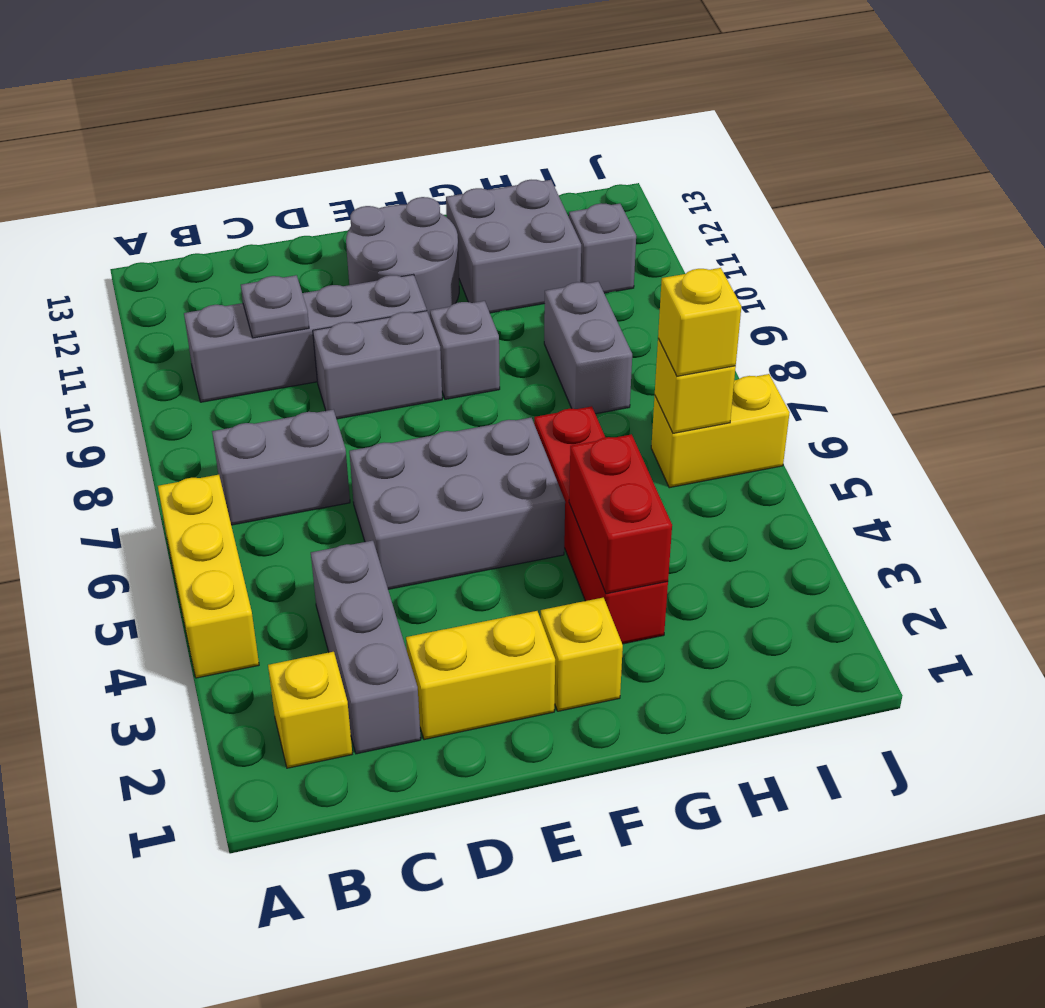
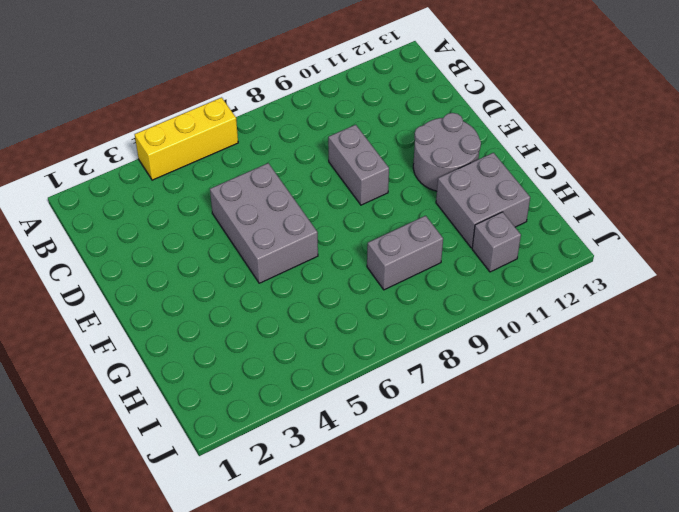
none -> yellow brick B2 level 1
none -> grey brick B7:C7 level 1
none -> grey brick B10:E10 level 1

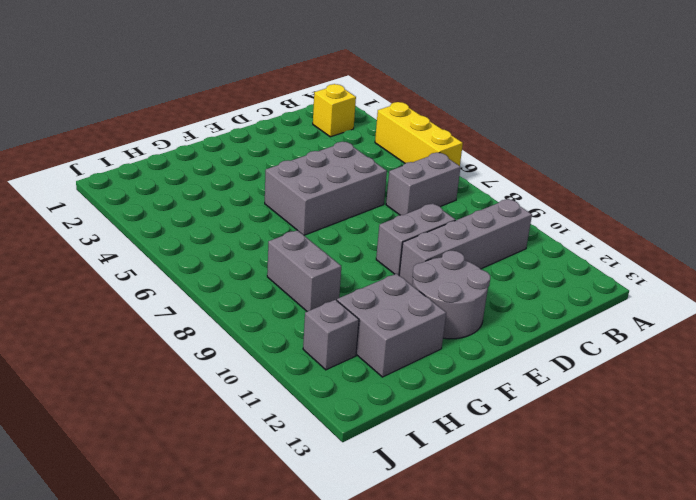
none -> grey brick C2:C4 level 1
none -> yellow brick D2:E2 level 1
none -> yellow brick F2 level 1

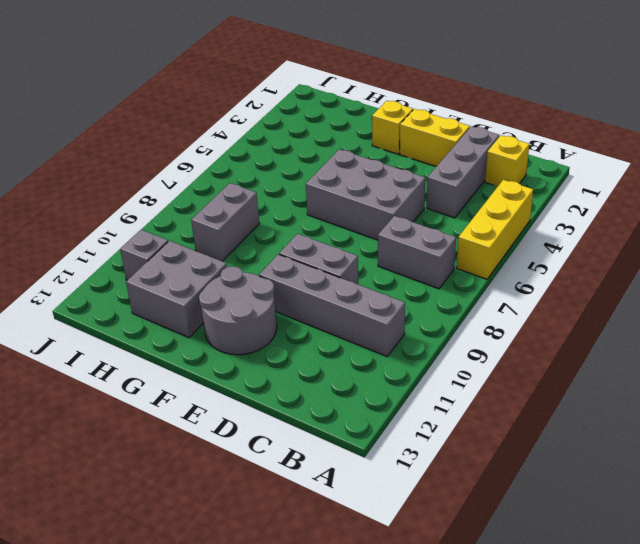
none -> grey brick F9 level 1
none -> red brick G3:G6 level 1
none -> yellow brick I6:J6 level 1

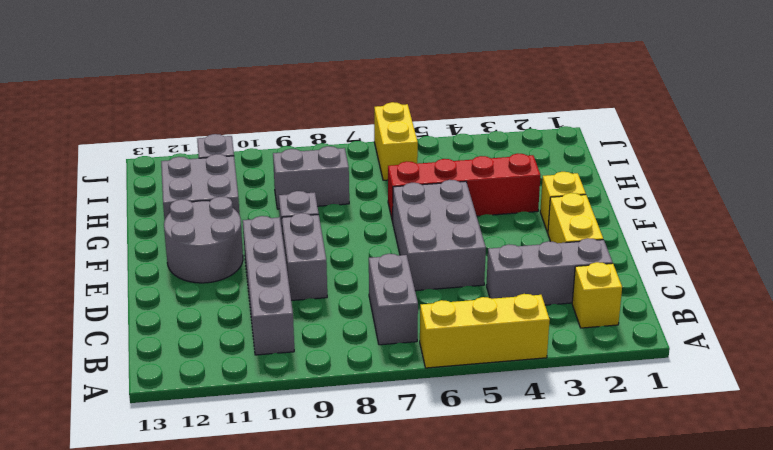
none -> grey plate C10 level 2
none -> red brick G3:G4 level 2
none -> yellow brick I6 level 2

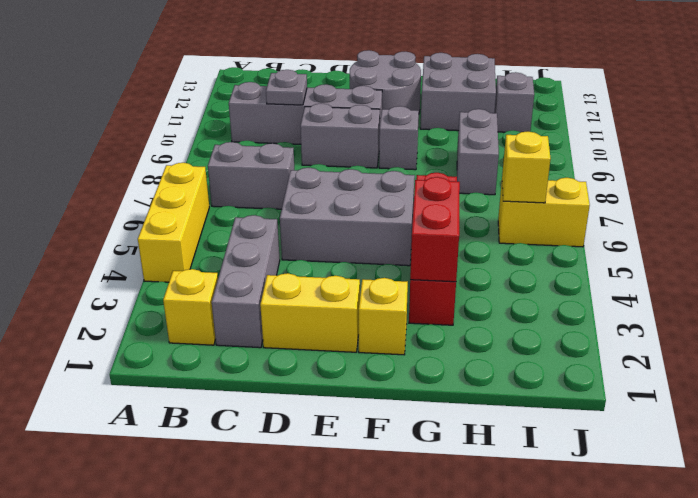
none -> yellow brick I6 level 3

